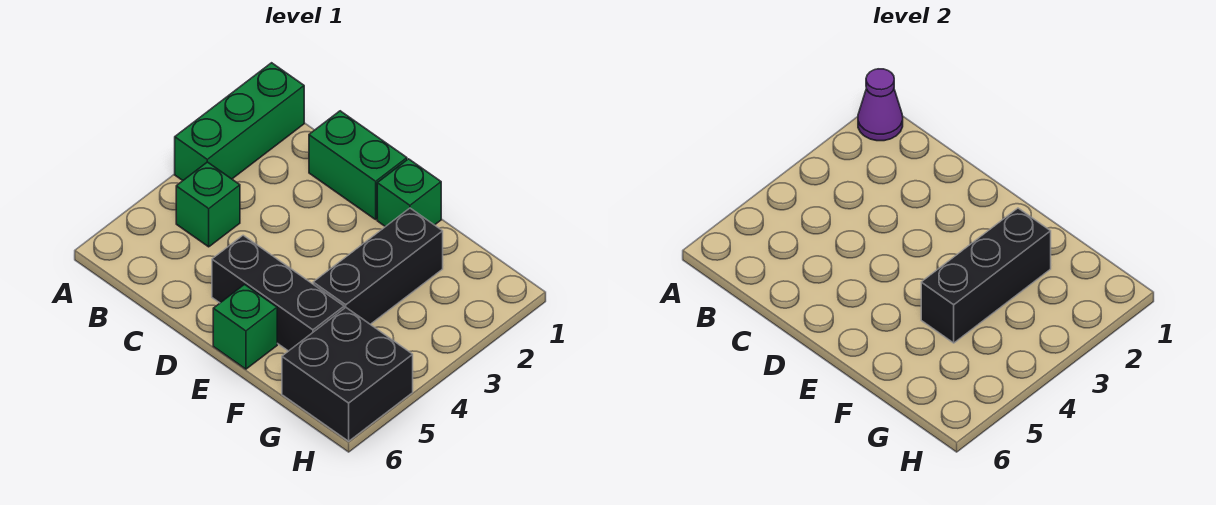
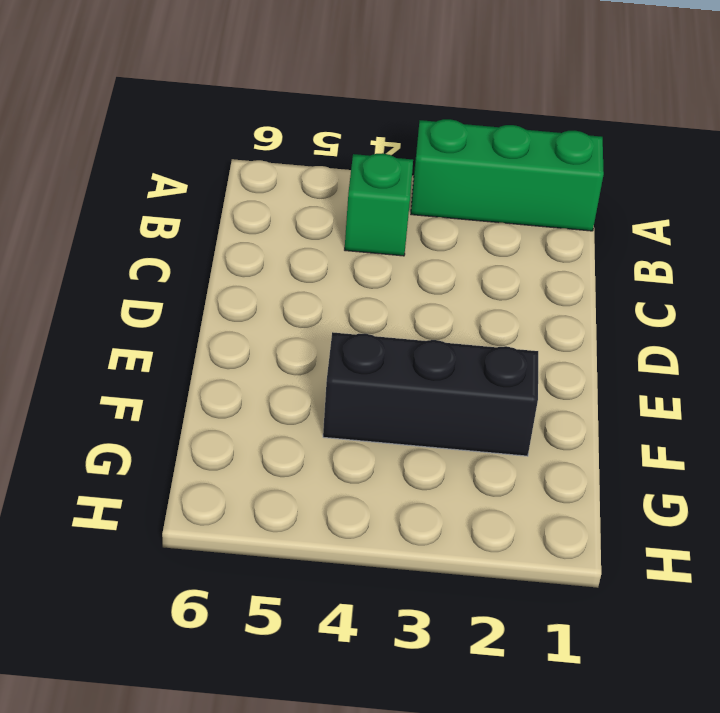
none -> green brick C1:D1 level 1
none -> black brick D5:F5 level 1

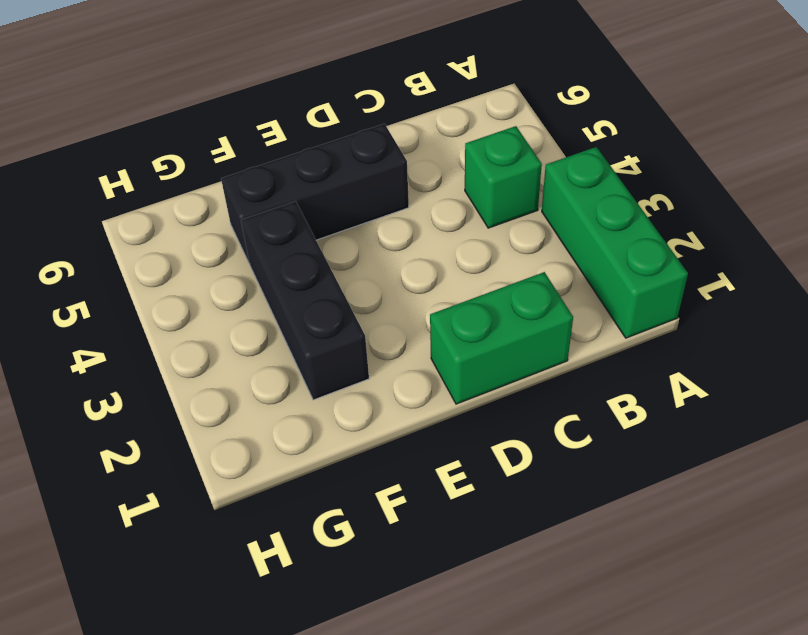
none -> green brick E1 level 1
none -> green brick E6 level 1

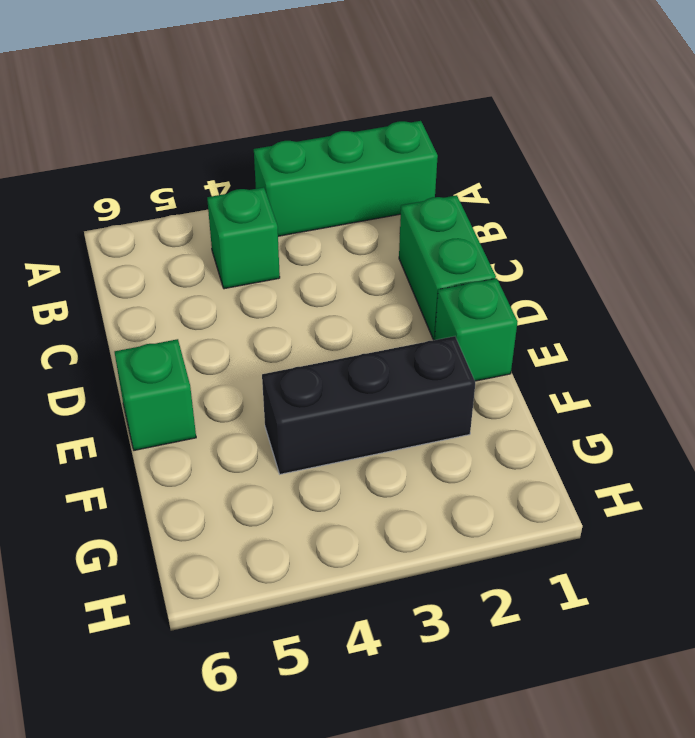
none -> black brick D5:F5 level 1
none -> black brick G5:H6 level 1

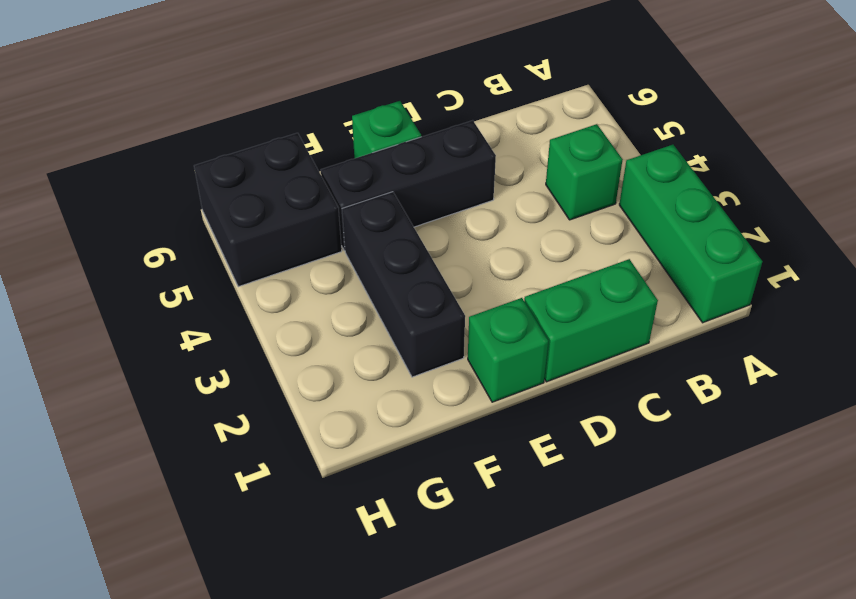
none -> purple cone A1 level 2
none -> black brick F2:F4 level 2

